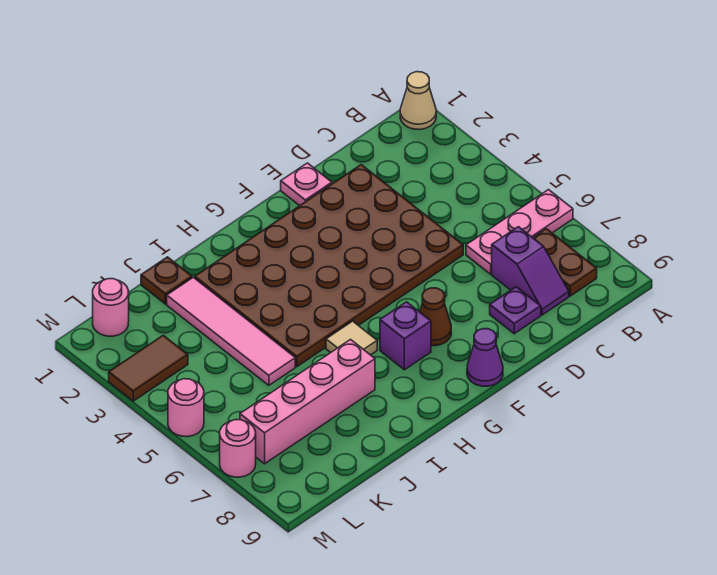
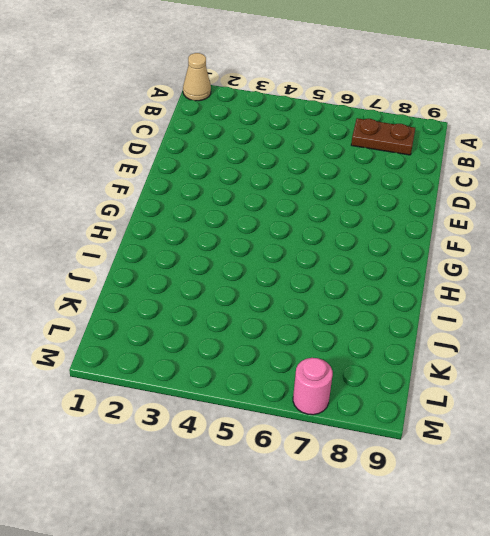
none -> pink plate A6:C6 level 1
none -> purple slope C7:C8 level 1 top 7
none -> brown plate D2:I5 level 1

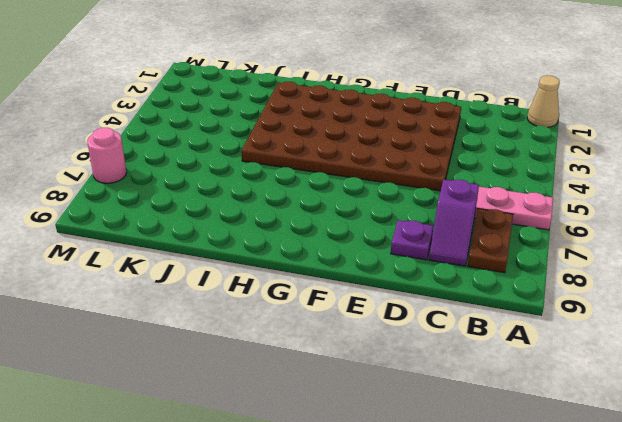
none -> pink plate E1 level 1
none -> brown cone F7 level 1
none -> purple cone F9 level 1

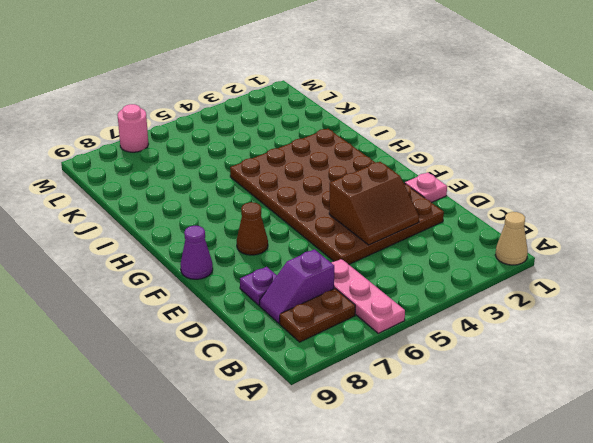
brown slope D3:E4 level 2 top E -> none
none -> purple brick G7 level 1
none -> tan tile H6 level 1
none -> pink brick I7:L7 level 1

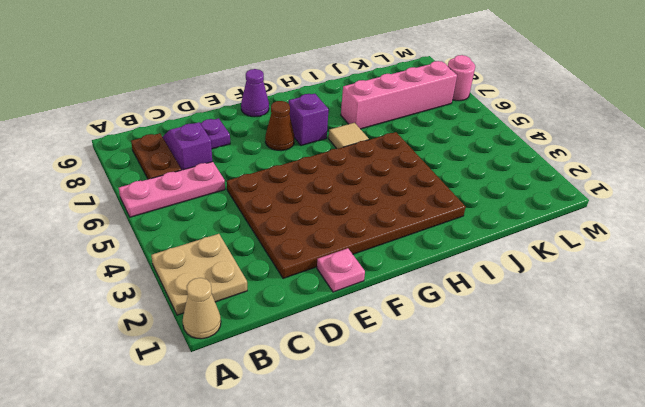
tan plate A2:B3 level 1 -> none
none -> brown plate J1 level 1
none -> pink tile J2:J5 level 1
none -> pink round brick L1 level 1

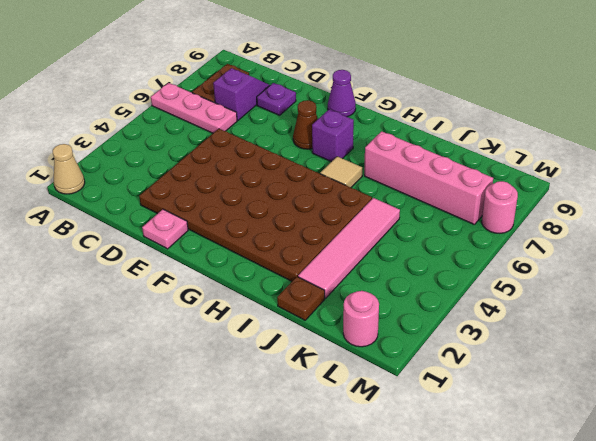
none -> brown tile L3:M3 level 1
none -> pink round brick M5 level 1

